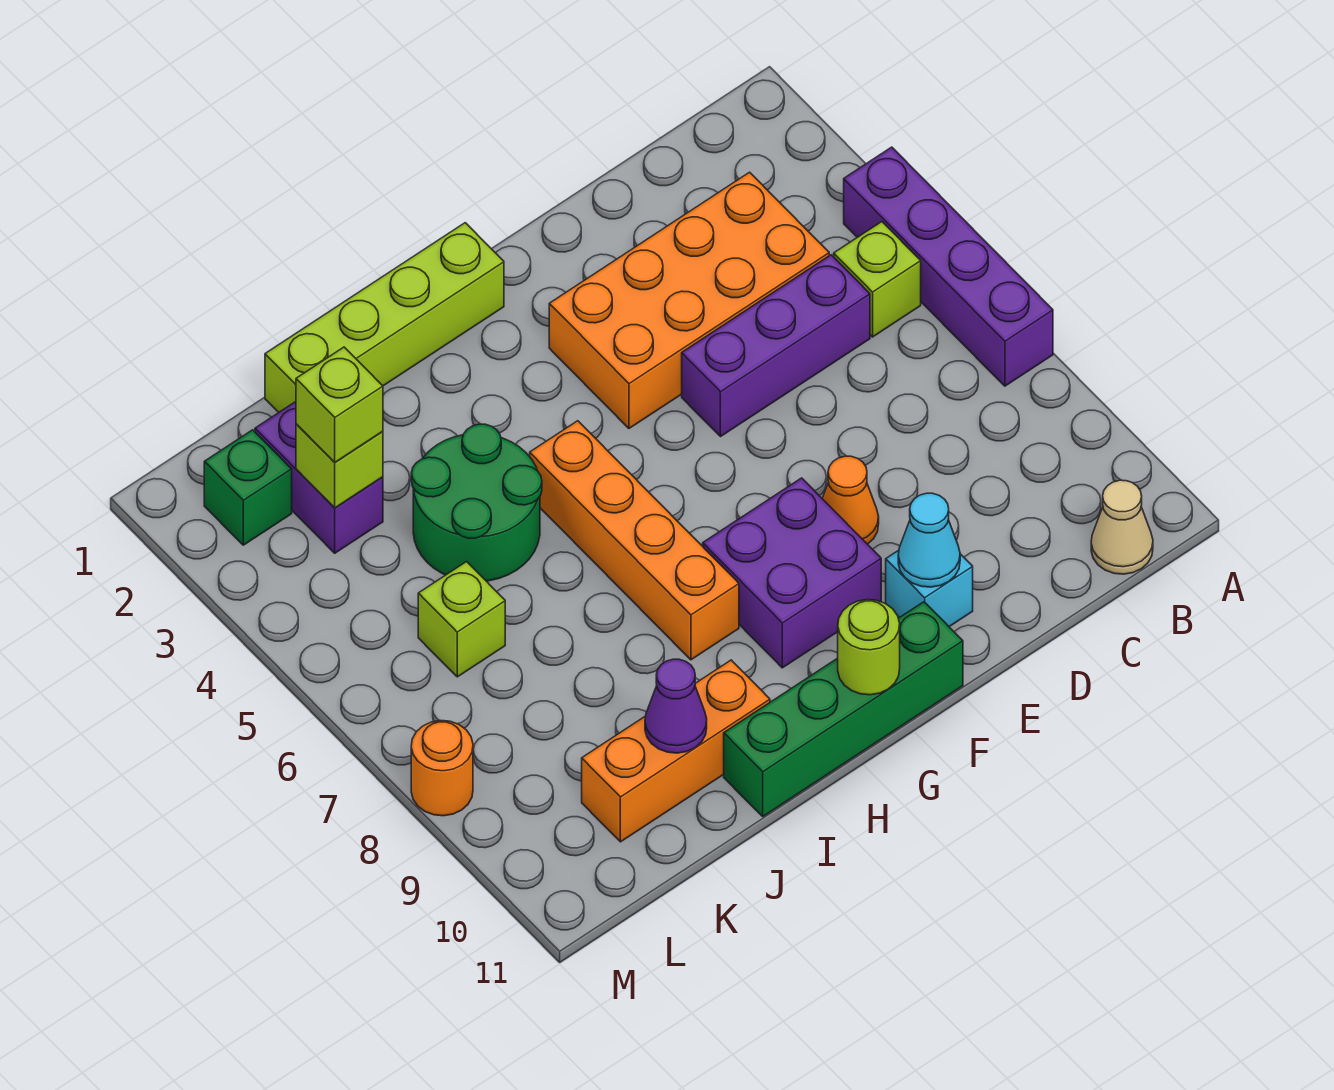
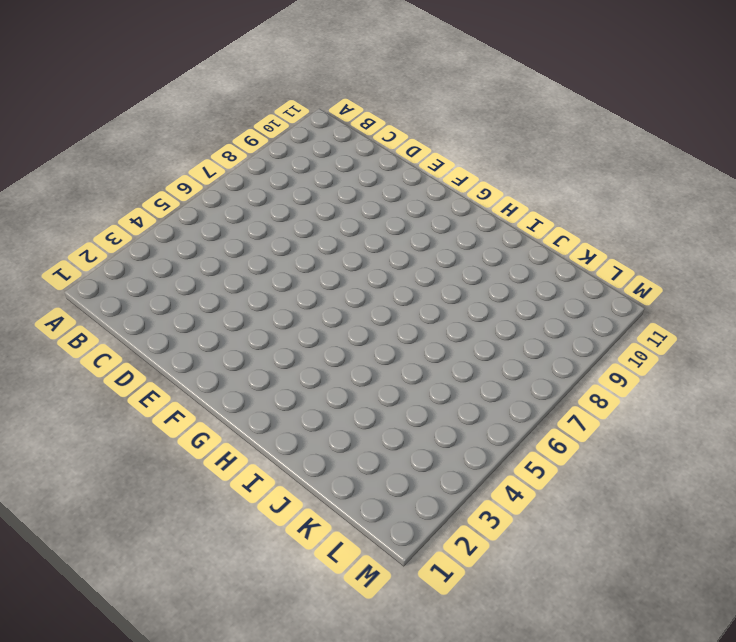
none -> purple brick A4:A7 level 1
none -> lime brick B5 level 1
none -> tan cone B11 level 1

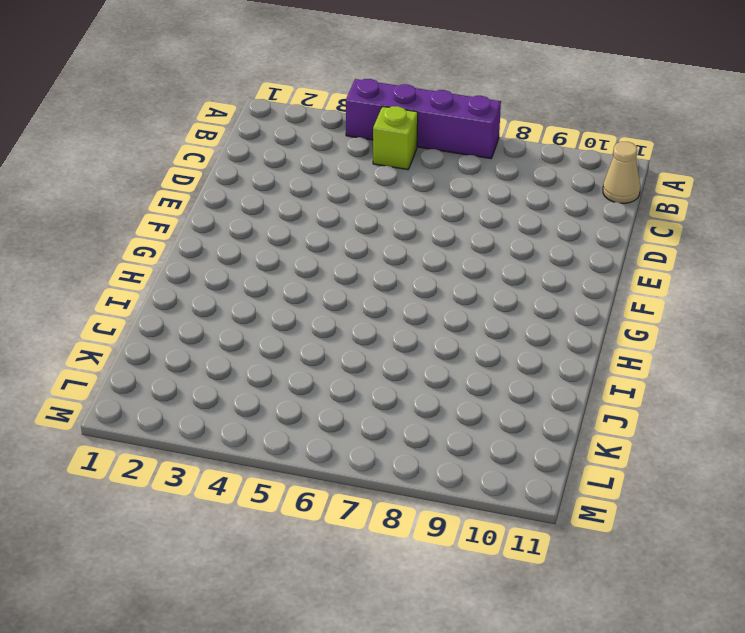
none -> orange brick C3:F4 level 1
none -> purple brick C5:E5 level 1
none -> orange cone E8 level 1

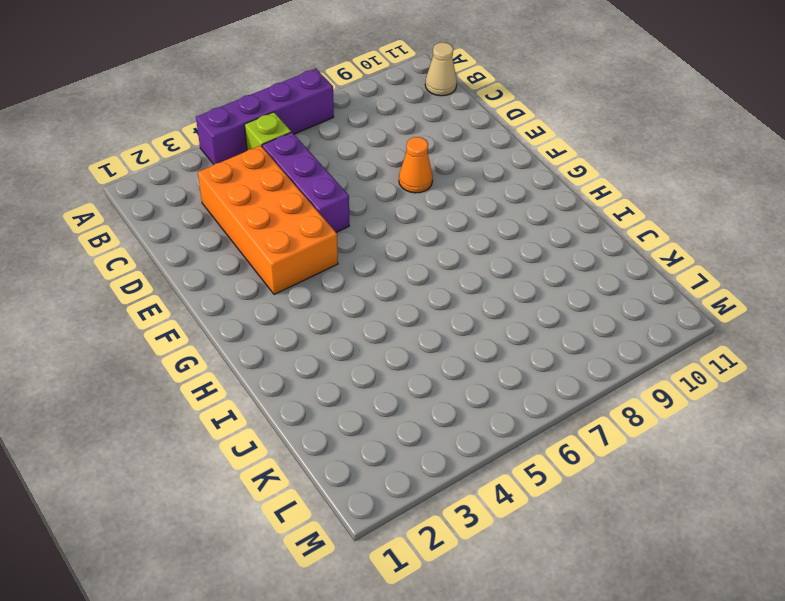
none -> cyan brick E10 level 1
none -> purple brick F8:G9 level 1
none -> green brick F11:I11 level 1

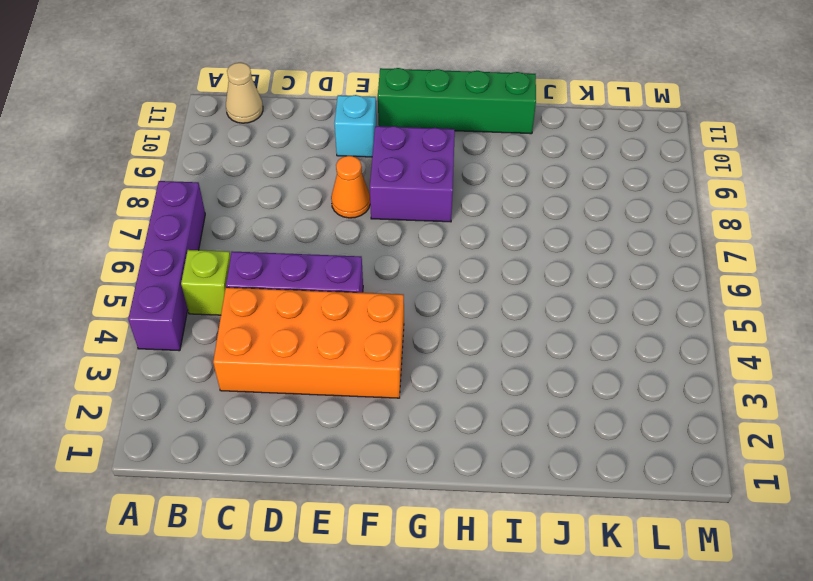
none -> lime brick G1:J1 level 1
none -> orange brick H5:H8 level 1
none -> green round brick I4:J5 level 1

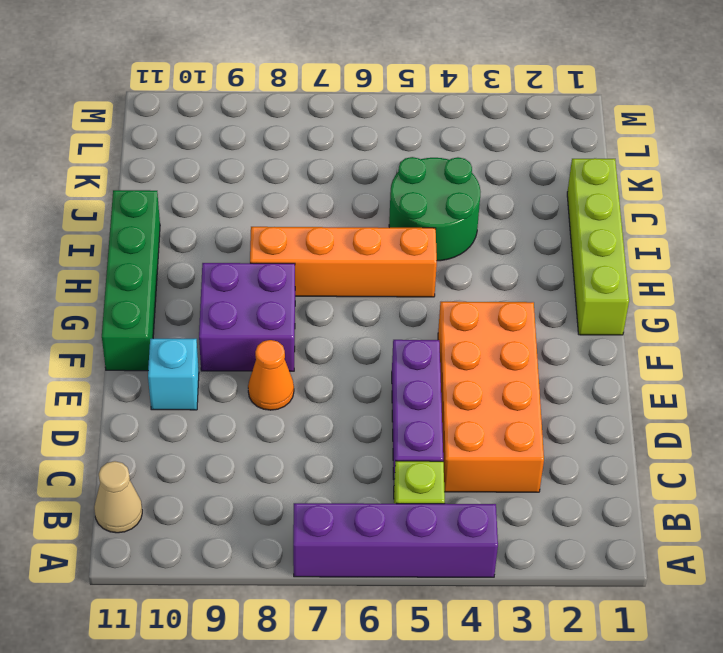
none -> orange brick I10:K10 level 1
none -> purple brick K2:K3 level 1
none -> lime brick K6 level 1

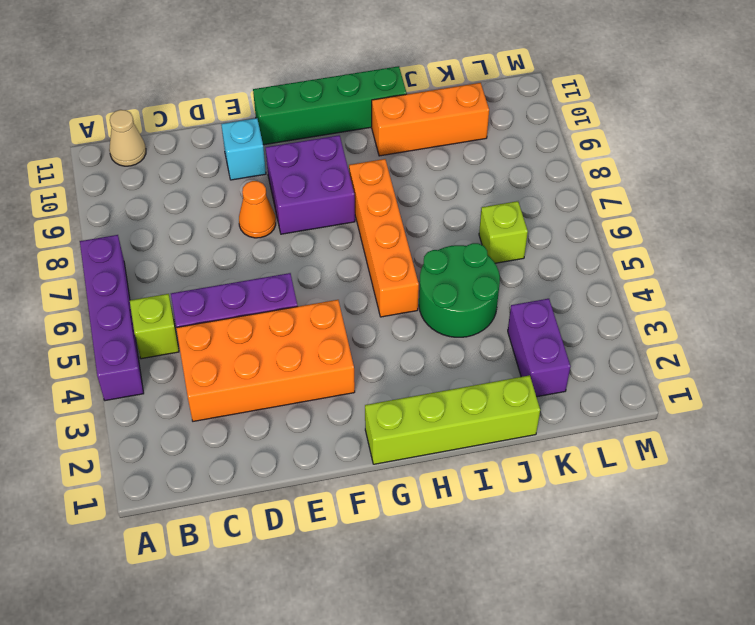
none -> green brick L2 level 1
none -> orange round brick M8 level 1
none -> cyan cone E10 level 2

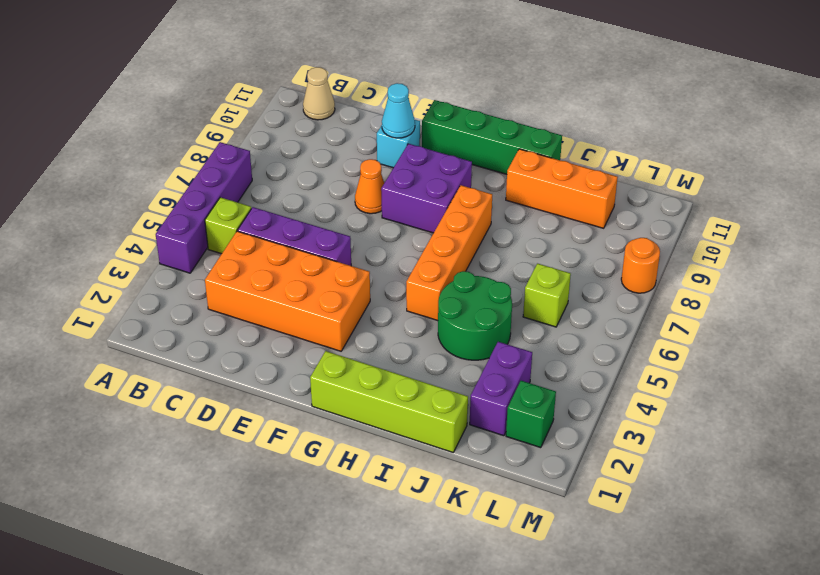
none -> lime round brick G11 level 2
none -> purple cone J10 level 2
none -> lime brick K3 level 2

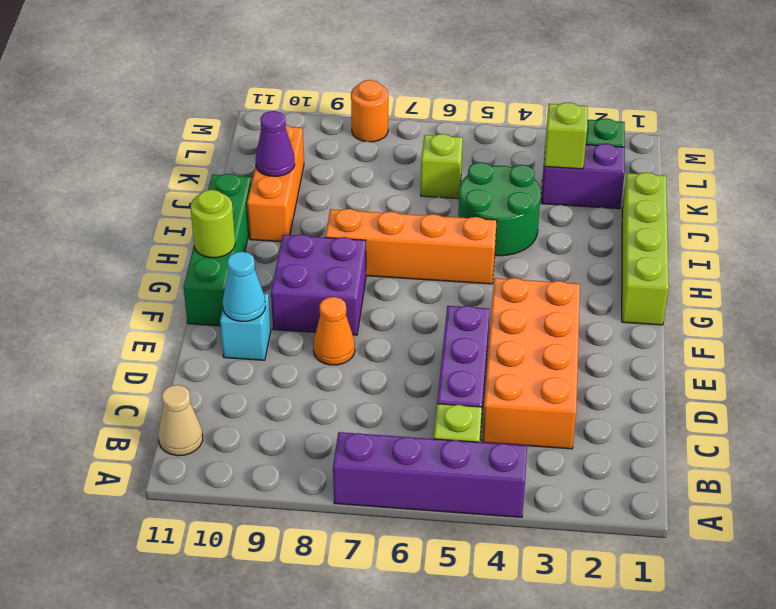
none -> lime brick K3 level 3

